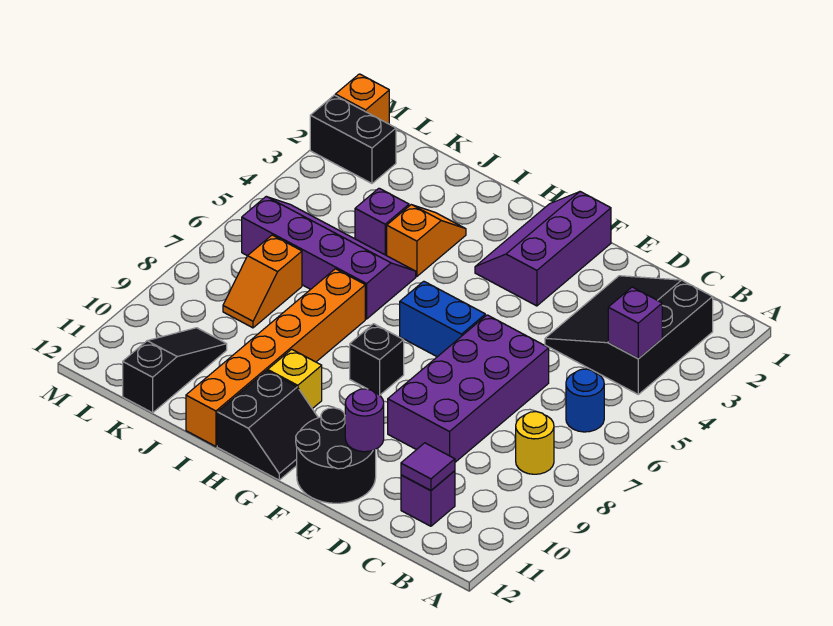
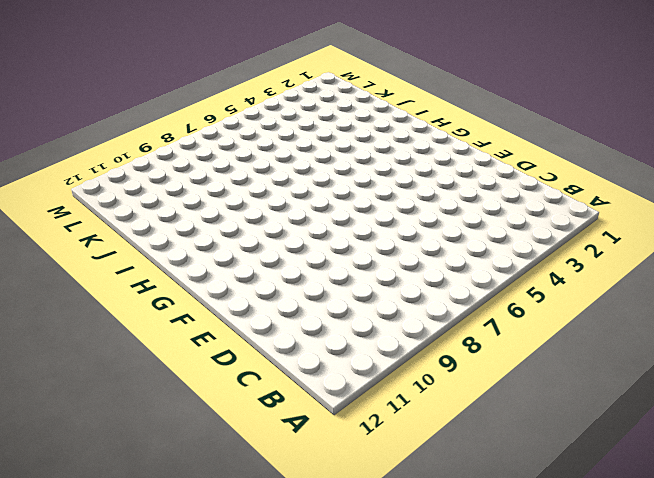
none -> black slope B2:D4 level 1 top B
none -> blue round brick B6 level 1
none -> yellow round brick B8 level 1

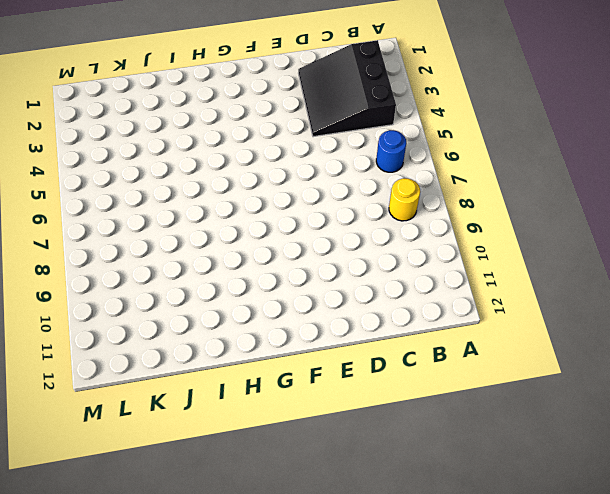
none -> purple brick C11 level 1
none -> purple brick D6:E9 level 1
none -> black round brick E11:F12 level 1

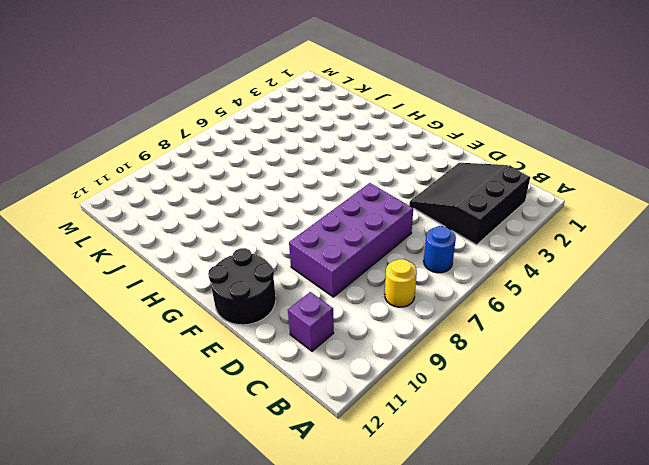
none -> purple slope F1:G3 level 1 top F
none -> blue brick F6:G6 level 1
none -> black brick G8 level 1

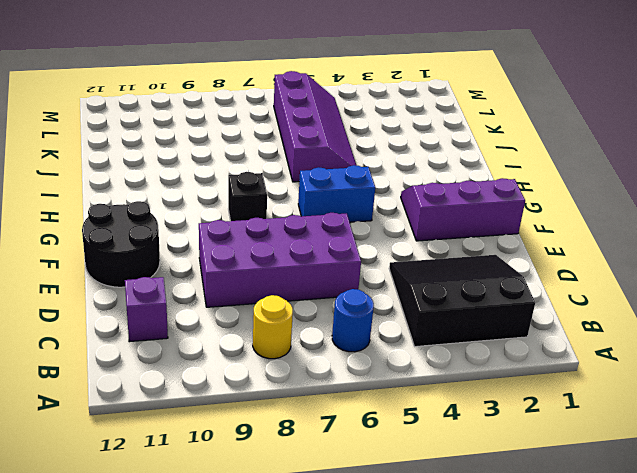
blue brick G5:G6 level 1 -> blue brick F6:G6 level 1
none -> black slope G11:H12 level 1 top H
none -> yellow brick H10 level 1
none -> orange slope I3:I4 level 1 top 4

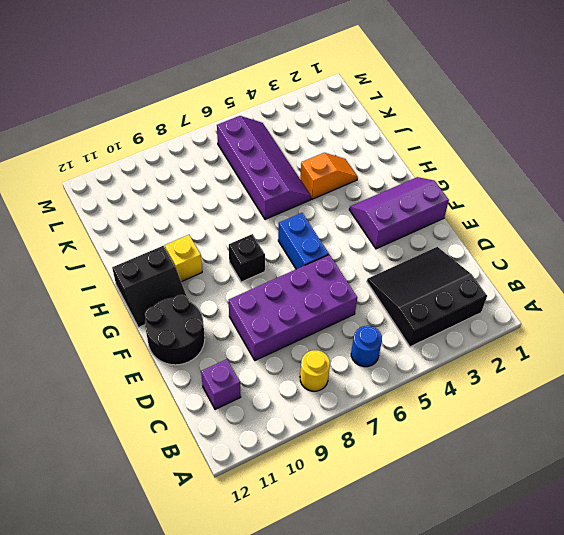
none -> orange brick I7:I12 level 1
none -> purple brick J4 level 1
none -> orange slope K7:K8 level 1 top 7

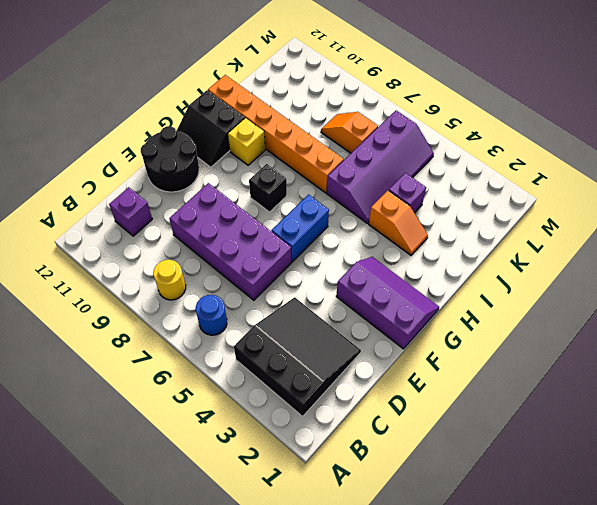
none -> black slope K10:K12 level 1 top 12
none -> black brick L2:M2 level 1
none -> orange brick M1 level 1

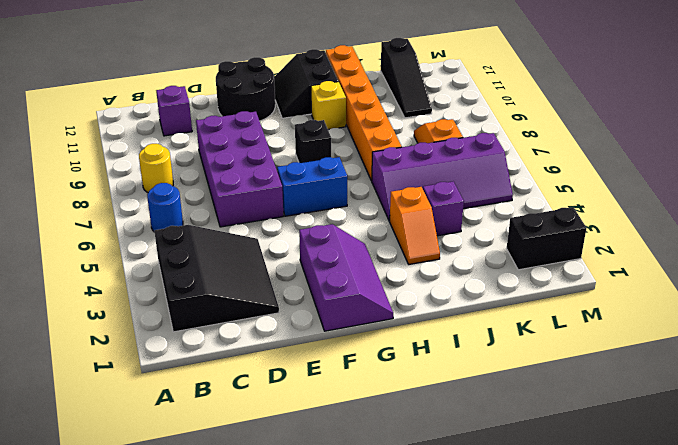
none -> orange brick M1 level 1
none -> purple brick B4 level 2
none -> purple tile C11 level 2

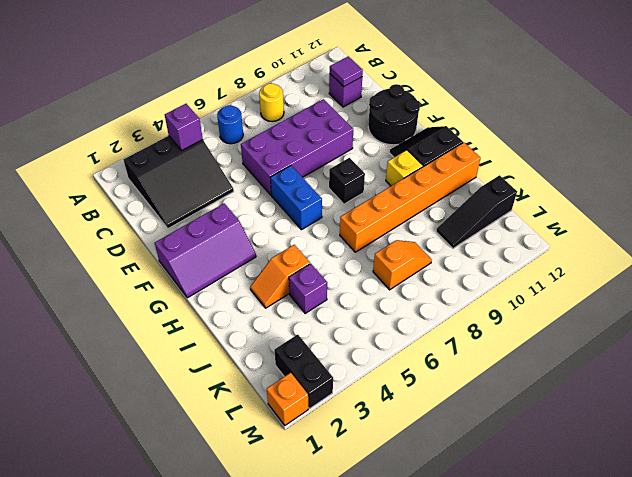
none -> purple slope I5:L6 level 1 top 6
none -> purple round brick E11 level 2

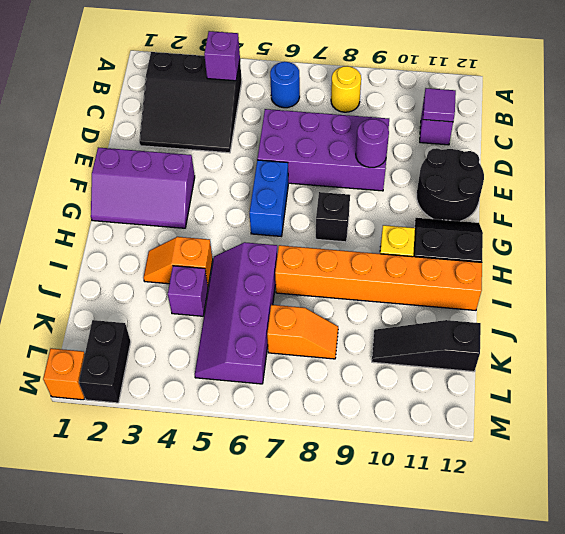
purple round brick E9 level 2 -> purple round brick E11 level 2

